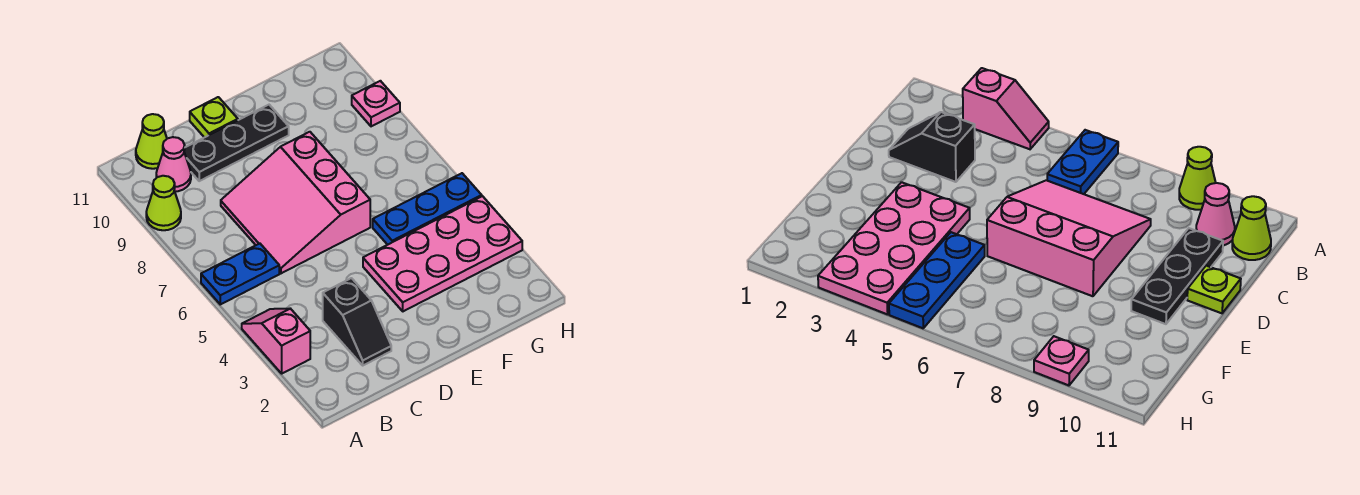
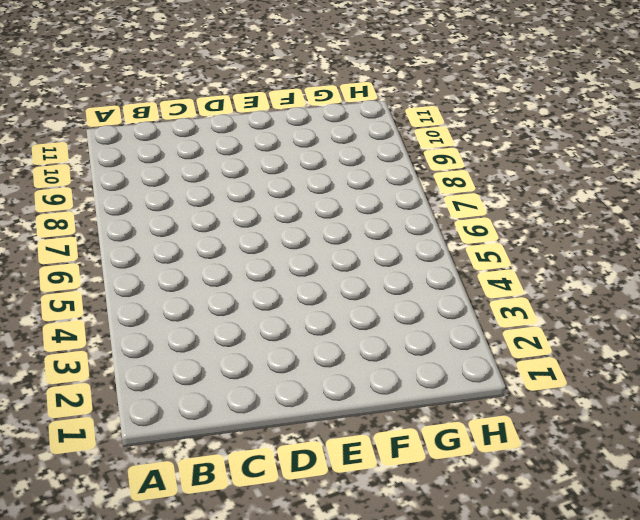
none -> pink slope A3:A4 level 1 top 3
none -> blue plate A6:B6 level 1
none -> lime cone A9 level 1

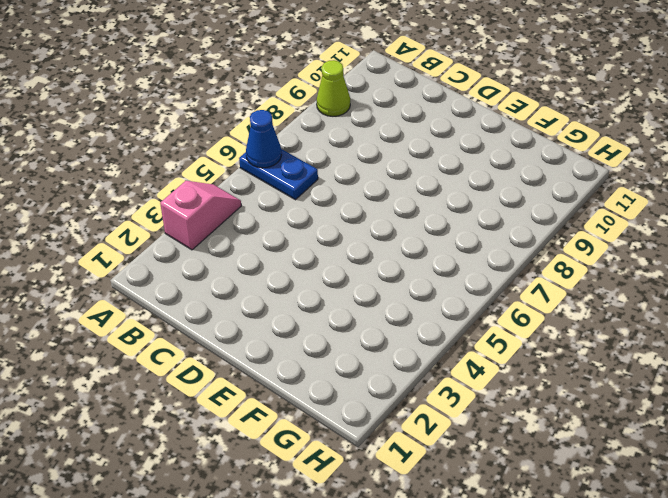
blue cone A6 level 2 -> none
none -> pink cone B10 level 1
none -> lime cone B11 level 1
none -> black slope C2:C3 level 1 top 3

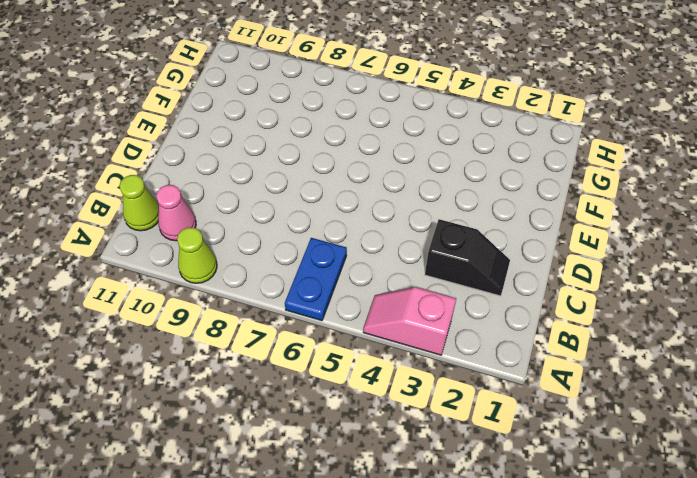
none -> pink slope C6:E8 level 1 top E
none -> black plate C10:E10 level 1
none -> lime plate D11 level 1

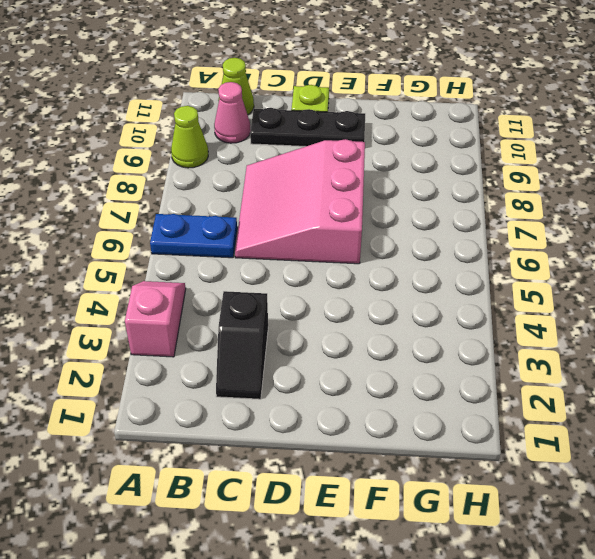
none -> pink plate E3:H4 level 1
none -> blue plate F5:H5 level 1
none -> pink plate H9 level 1

